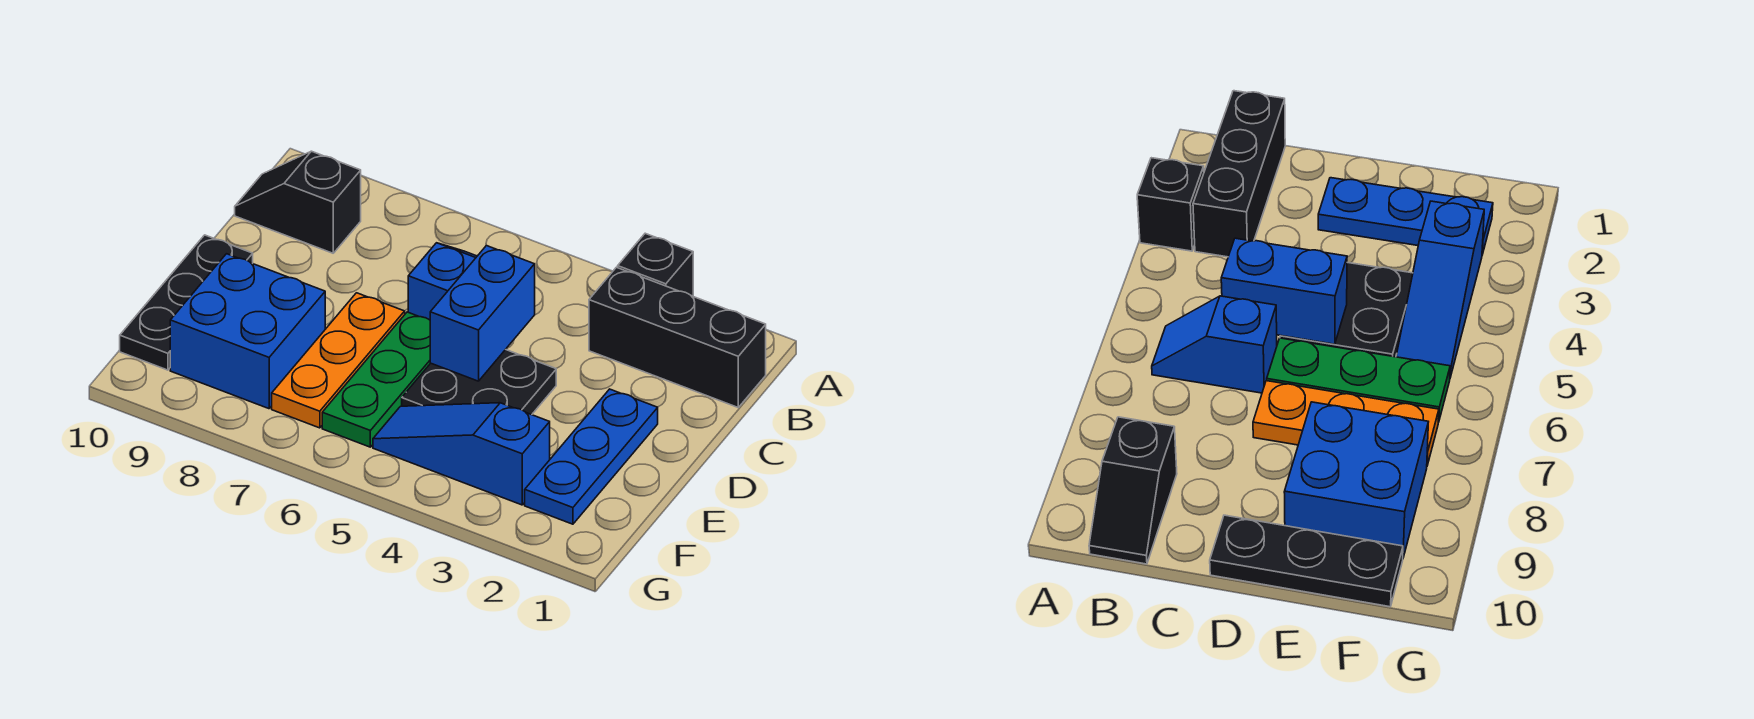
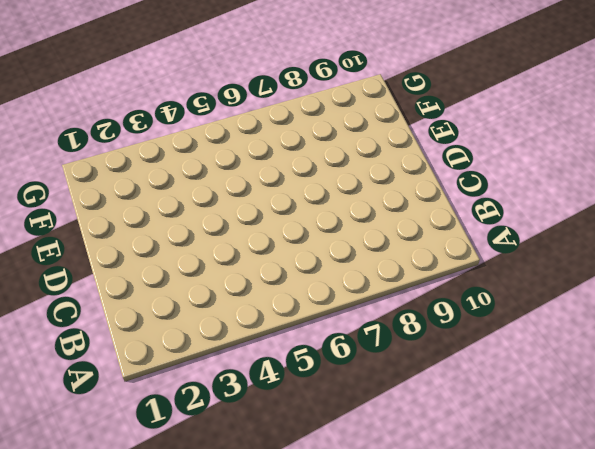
none -> black brick A3 level 1
none -> black brick B1:B3 level 1
none -> blue slope B6:C6 level 1 top C

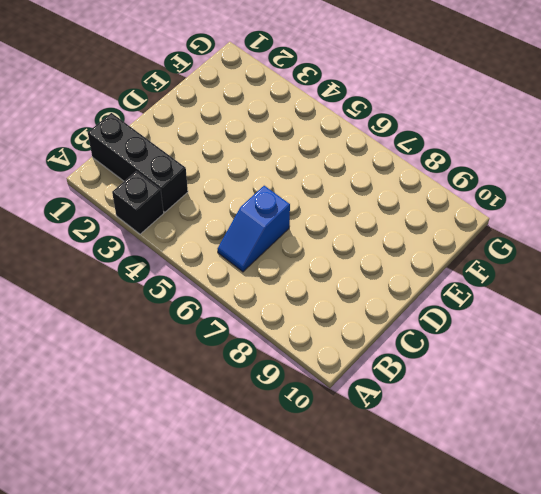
none -> black slope B9:B10 level 1 top 9
none -> blue plate D2:F2 level 1
none -> black plate D4:E5 level 1

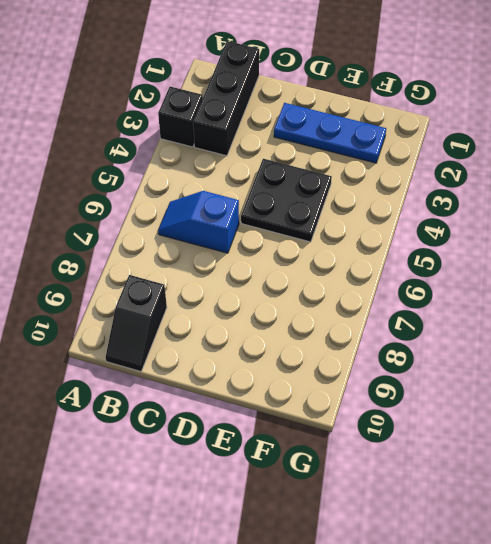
none -> green plate D6:F6 level 1
none -> orange plate D7:F7 level 1
none -> black plate D10:F10 level 1

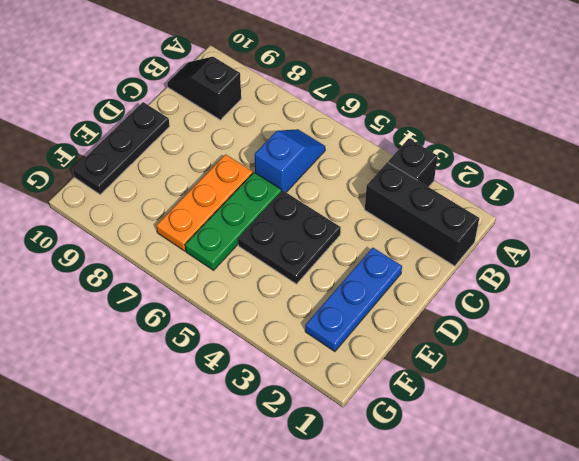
none -> blue brick E8:F9 level 1
none -> blue slope F3:F5 level 1 top 3
none -> blue brick C5:D5 level 2

